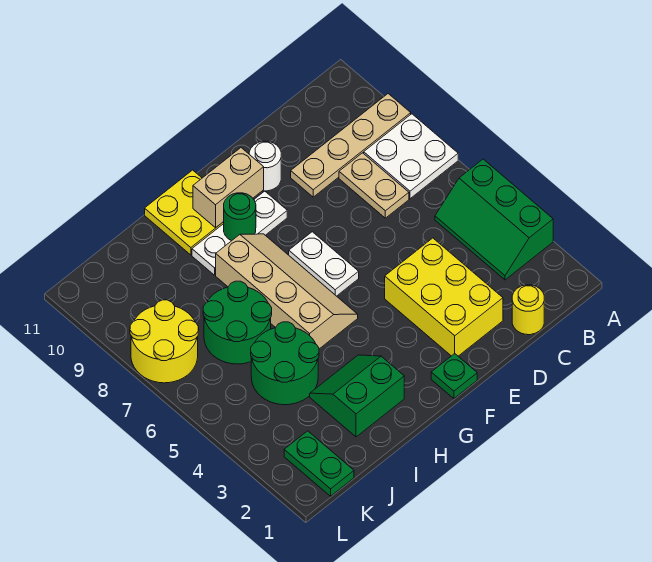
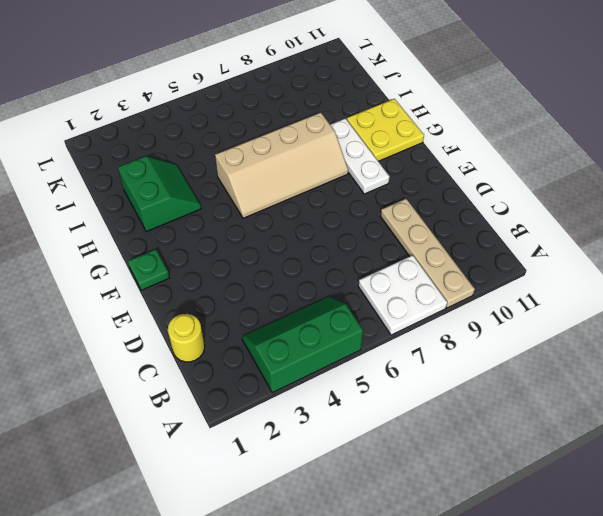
none -> tan plate C7:C8 level 1
none -> yellow brick D2:E4 level 1
none -> white round brick E10 level 1

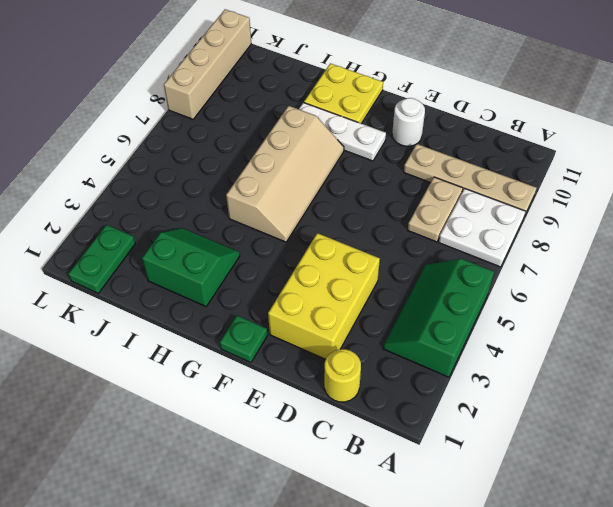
tan brick L8:L11 level 1 -> yellow round brick K7:L8 level 1
none -> white plate F6:F7 level 1
none -> green round brick I4:J5 level 1
none -> green round brick I6:J7 level 1

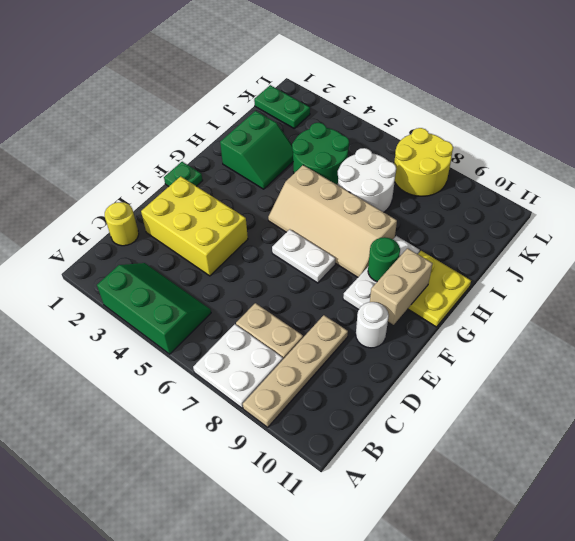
white round brick I6:J7 level 1 -> green round brick I6:J7 level 1

